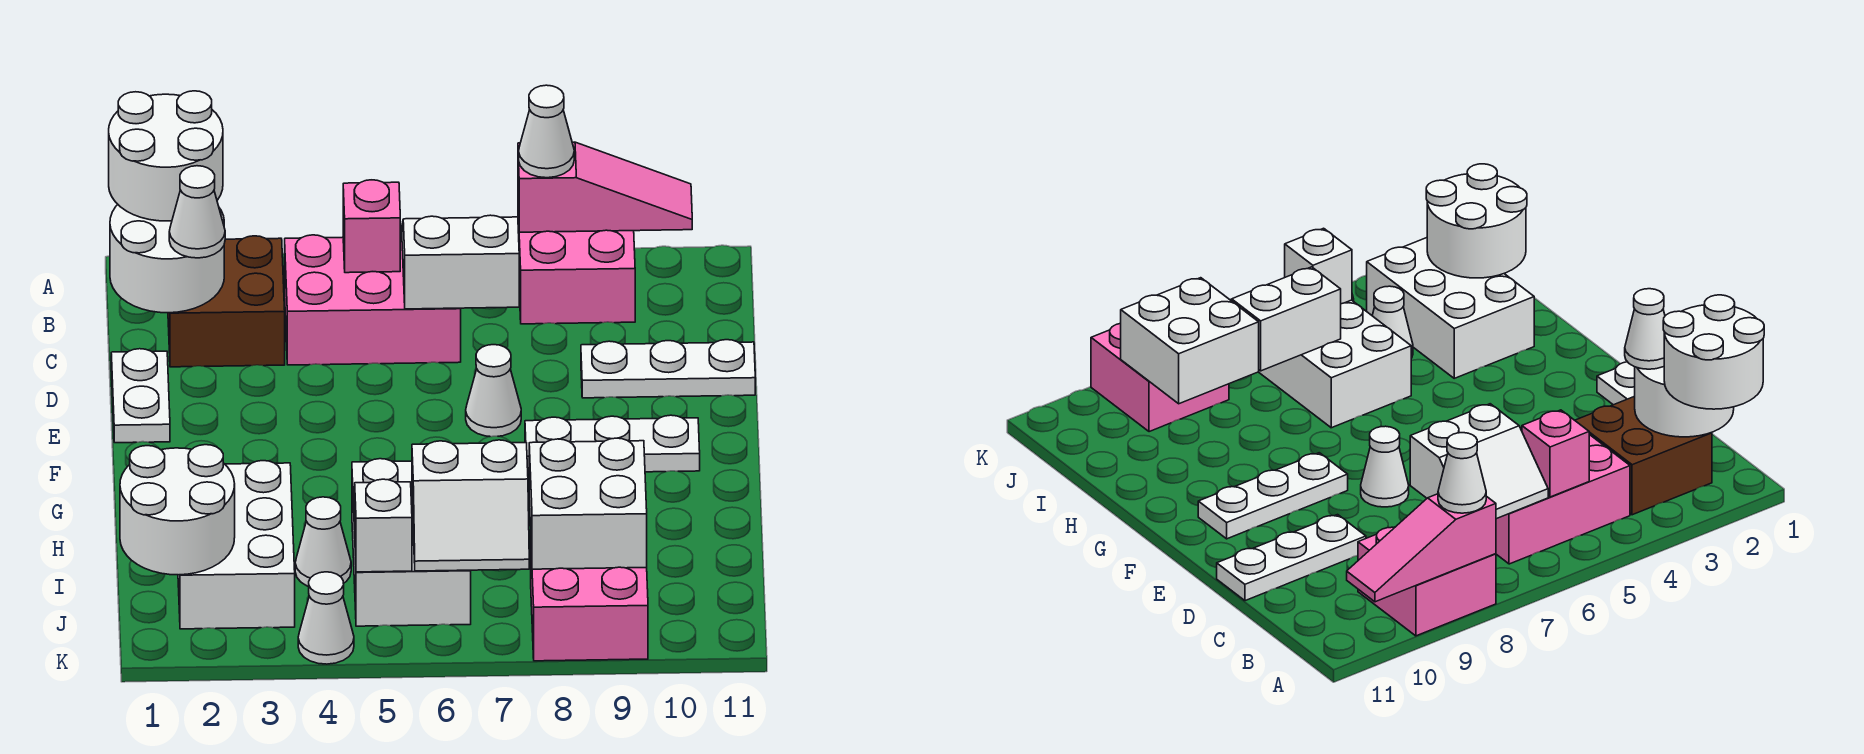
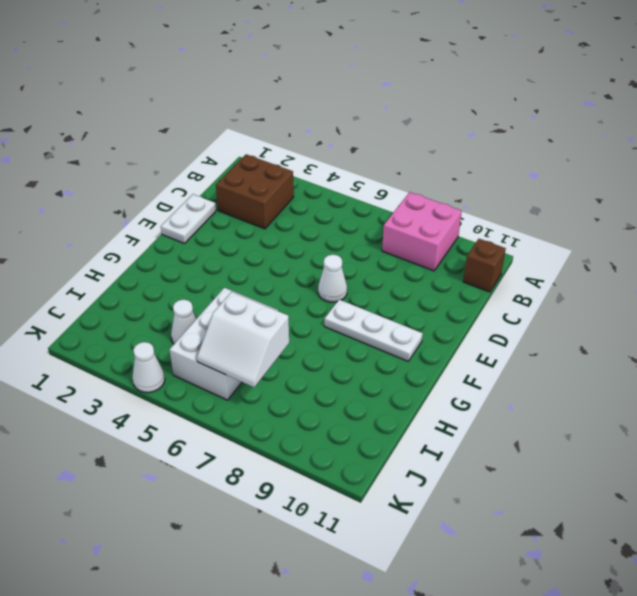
brown brick B11 level 1 -> none
none -> pink brick B4:C6 level 1
none -> white plate D9:D11 level 1
none -> white brick H2:J3 level 1

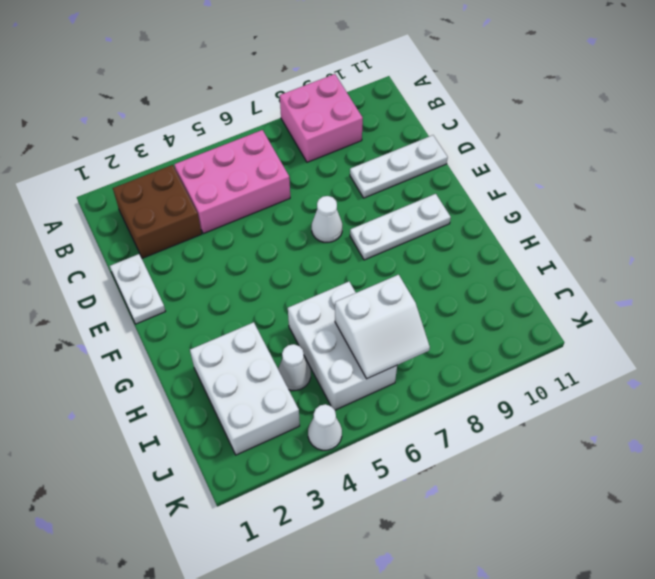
none -> pink brick J8:K9 level 1
none -> pink slope A8:A10 level 2 top 8
none -> white round brick B1:C2 level 2

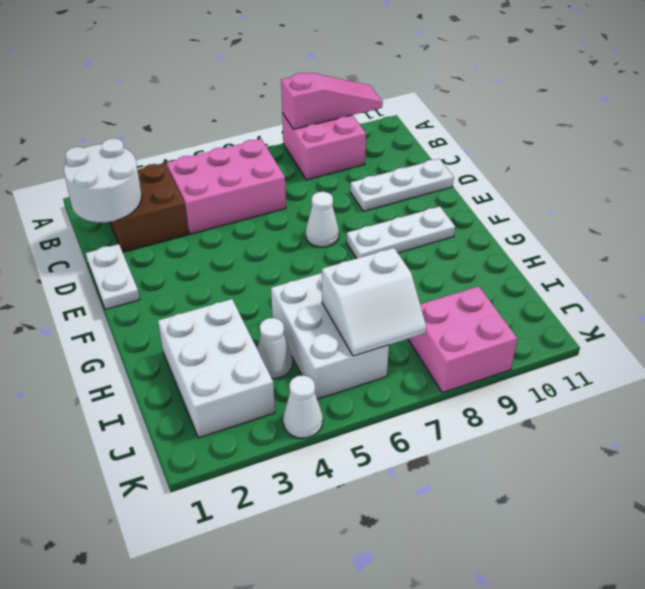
none -> pink brick B5 level 2
none -> white slope B6:C7 level 2 top C
none -> white round brick I1:J2 level 2

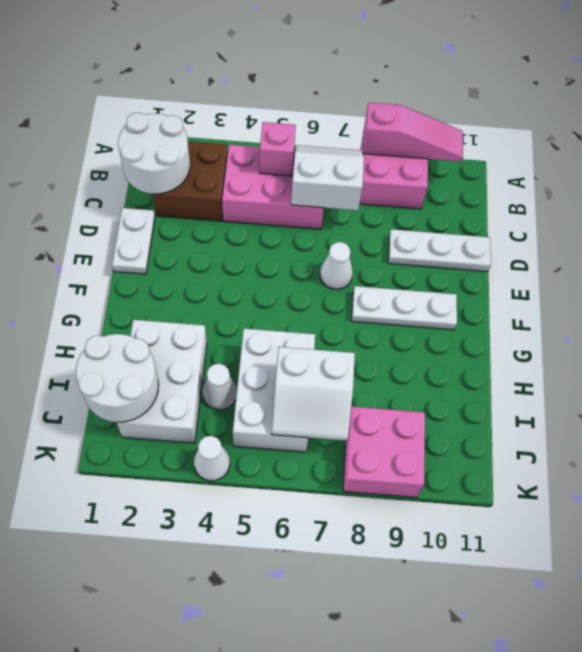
none -> white brick I8:J9 level 2
none -> white brick J5 level 2
none -> white round brick A1:B2 level 3

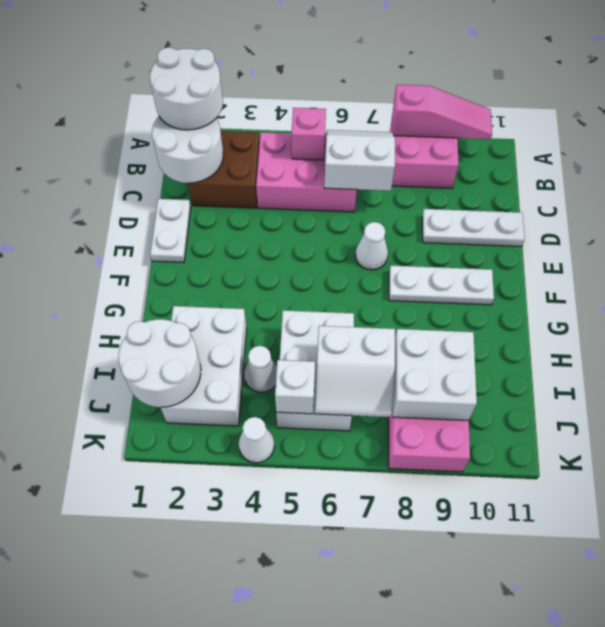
none -> white cone A8 level 3
none -> white cone C2 level 3

